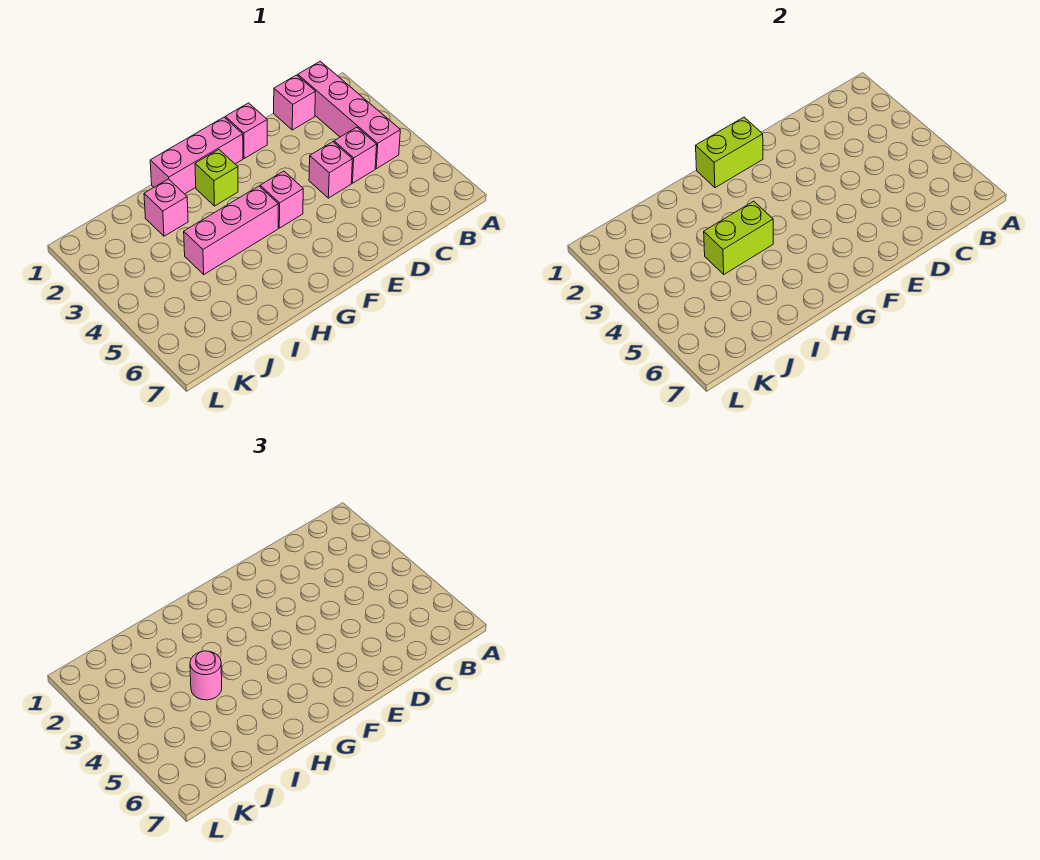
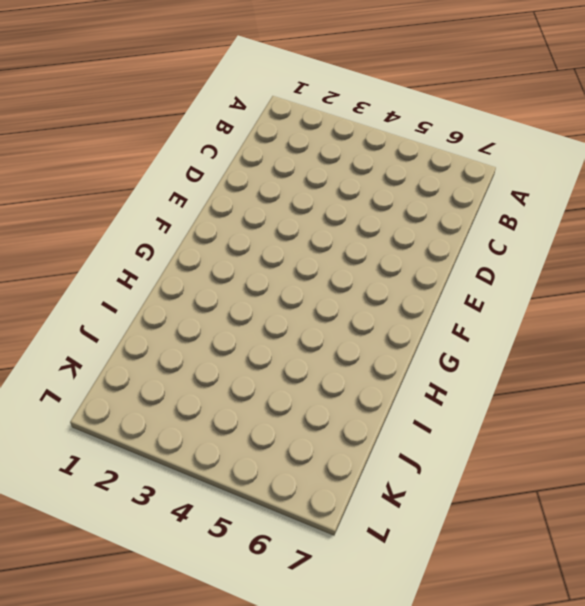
none -> pink brick B1:B4 level 1
none -> pink brick C1 level 1
none -> pink brick C4 level 1

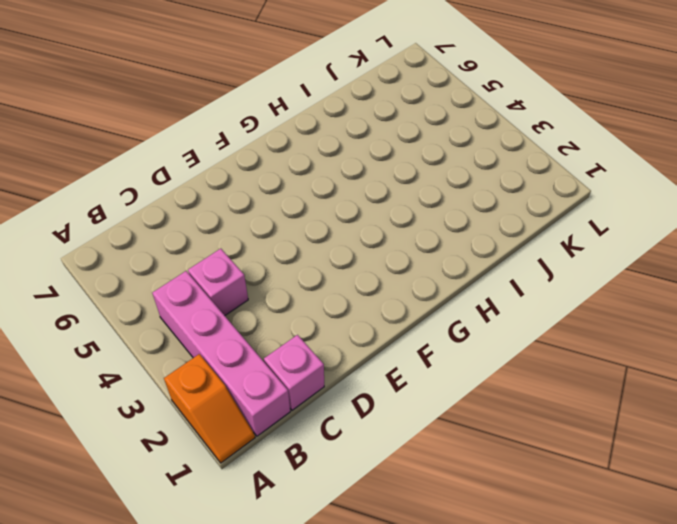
orange slope A1:A2 level 1 top 2 -> none
none -> pink brick D4 level 1
none -> pink brick E1 level 1
none -> pink brick F1:H1 level 1

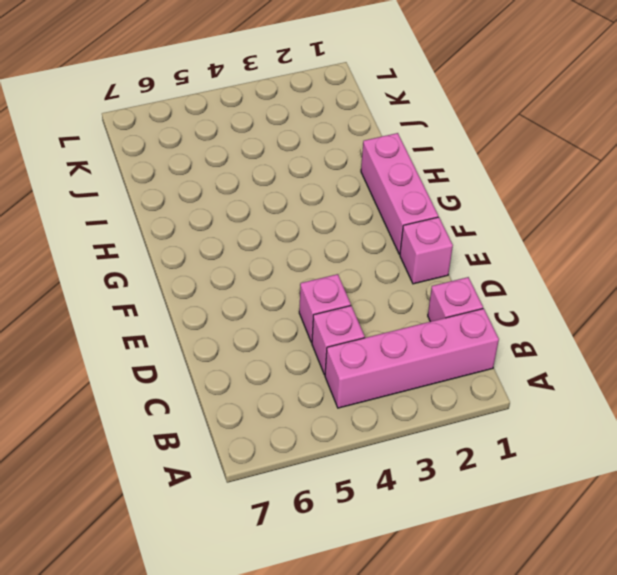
none -> pink brick F4 level 1
none -> lime brick G2 level 1
none -> pink brick G4:I4 level 1

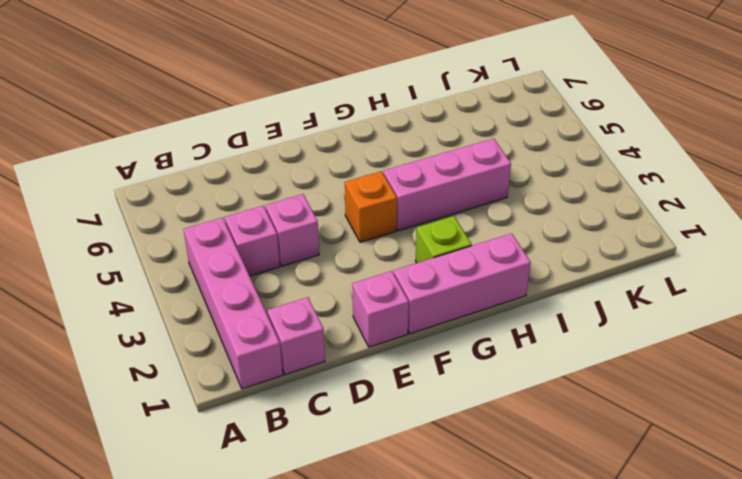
orange brick F4 level 1 -> pink brick F4 level 1
none -> pink brick I2 level 1
none -> lime brick F1:G1 level 2
none -> lime brick H4:I4 level 2

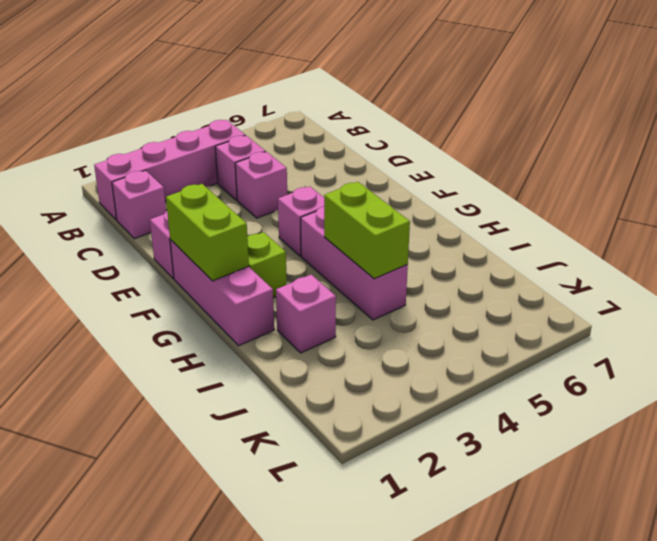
none -> pink round brick I4 level 3

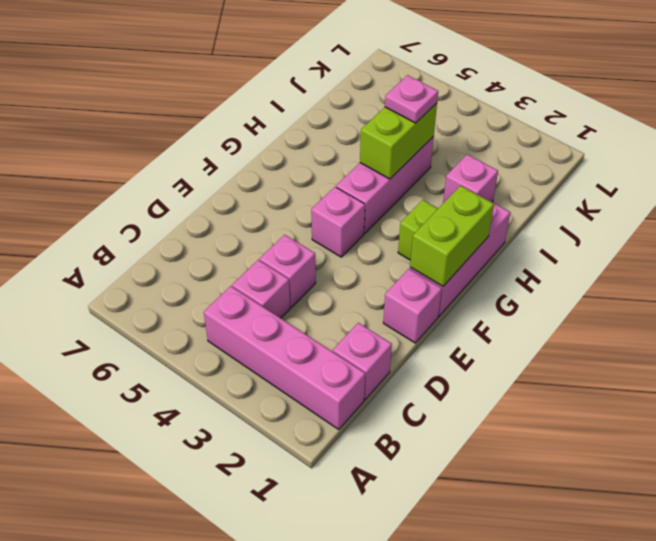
pink plate I4 level 3 -> pink round brick I4 level 3

